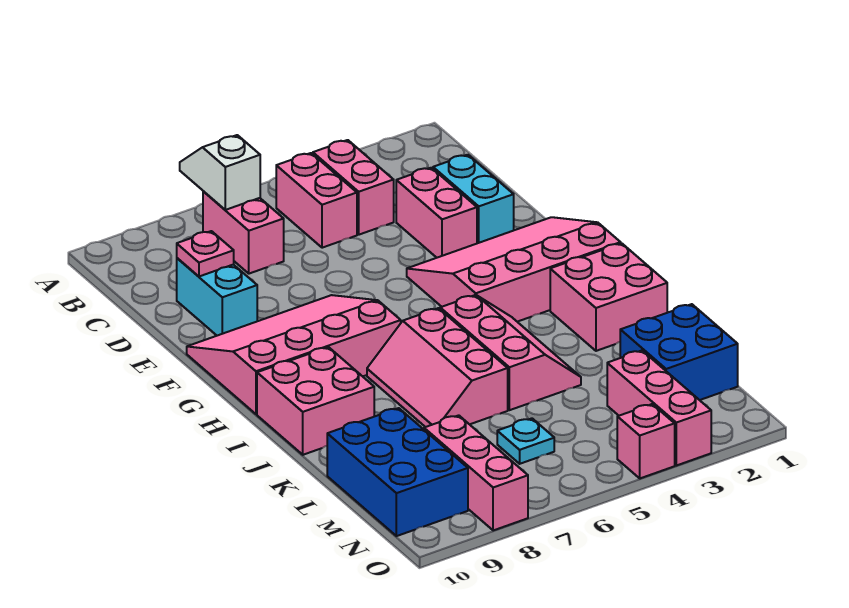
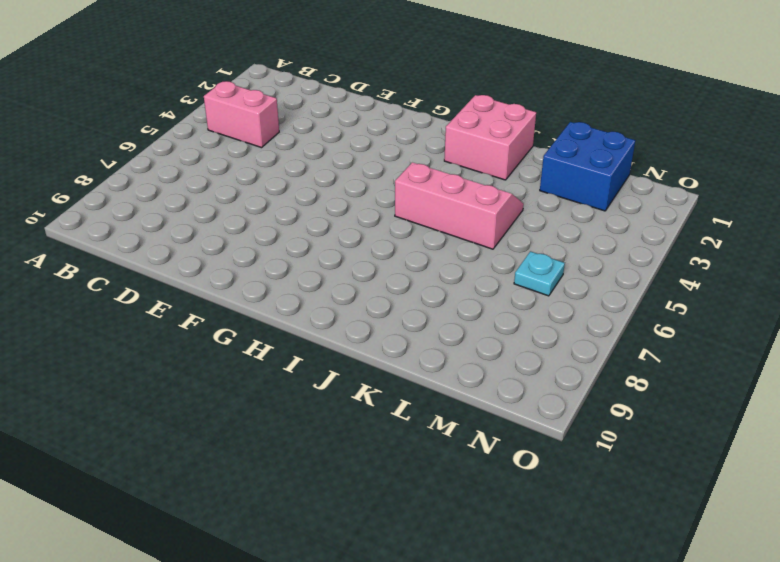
none -> pink brick B5:C5 level 1
none -> pink brick B7:C7 level 1
none -> cyan brick D2:E2 level 1

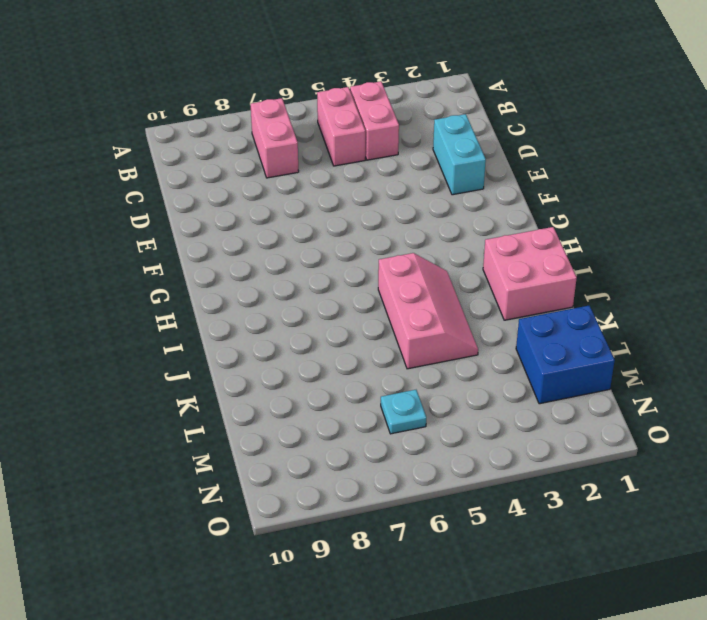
none -> pink brick D3:E3 level 1
none -> cyan brick D9:E9 level 1
none -> pink slope F1:H4 level 1 top H

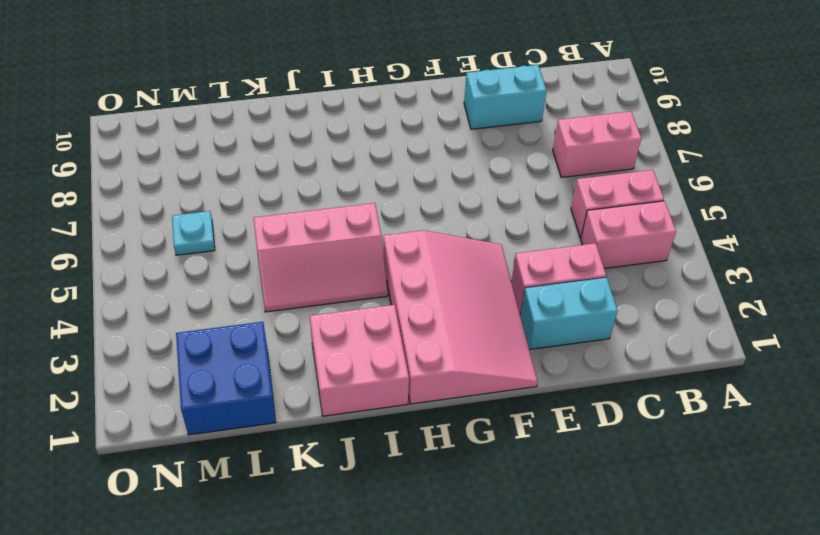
none -> pink slope F7:H10 level 1 top H
none -> pink slope I6:K7 level 1 top 6
none -> pink brick I9:J10 level 1

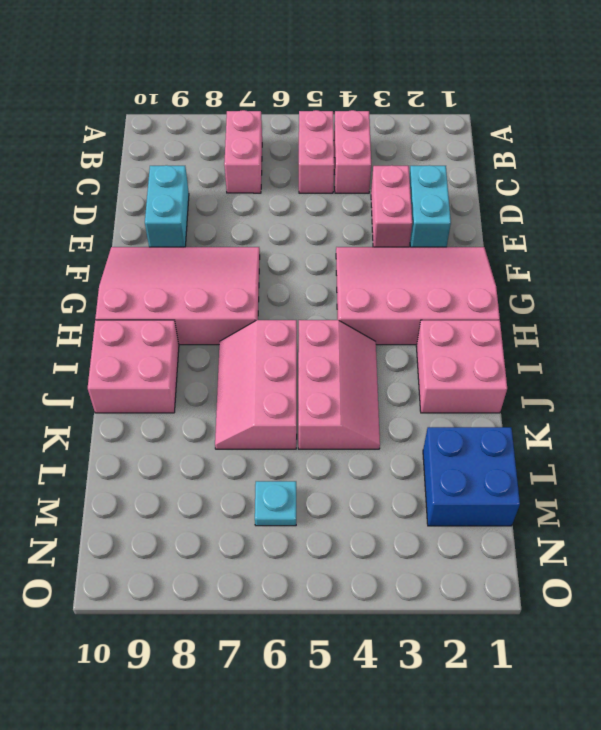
none -> blue brick L9:N10 level 1
none -> pink brick M3:O3 level 1
none -> pink brick M8:O8 level 1

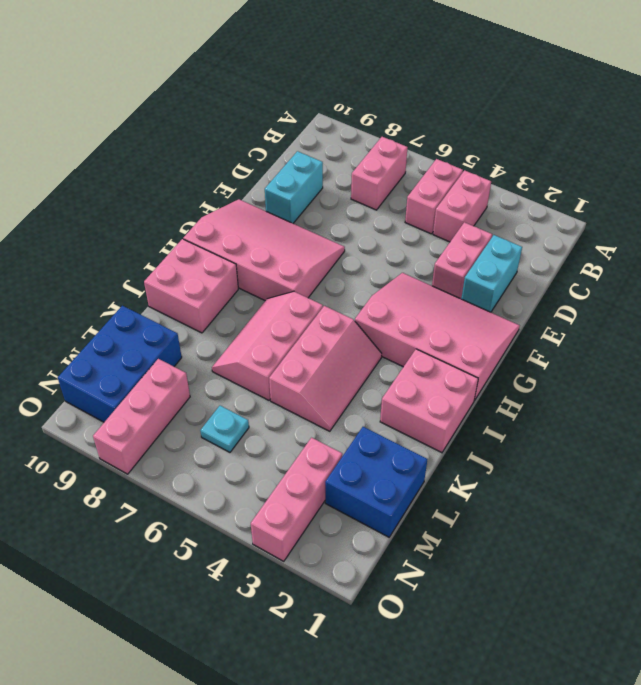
none -> pink brick O4 level 1
none -> white slope A7:B7 level 2 top B
none -> pink plate D9 level 2

